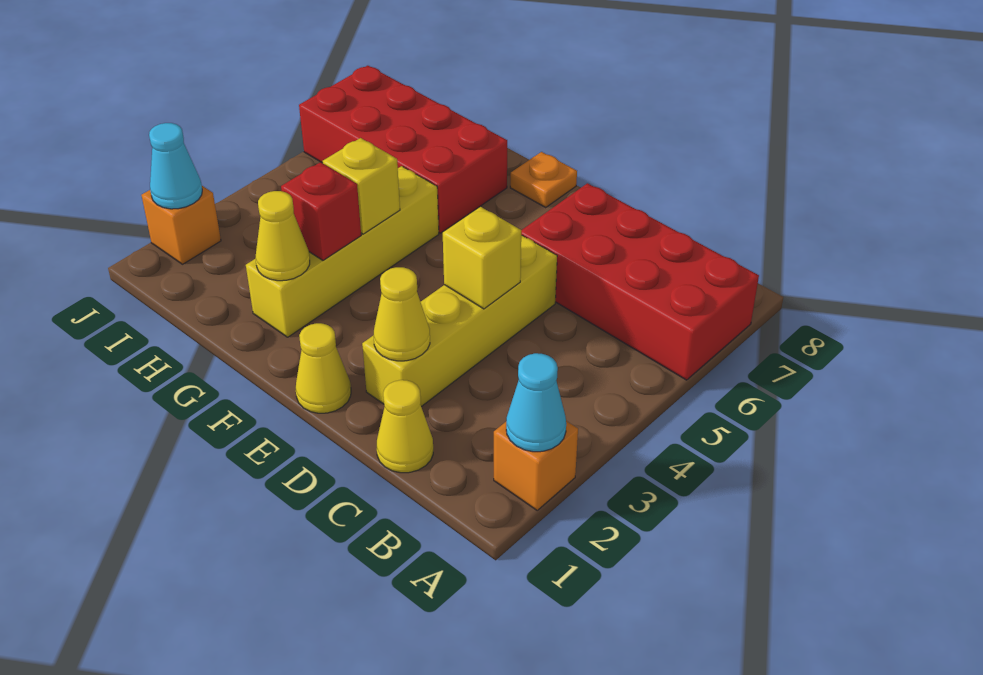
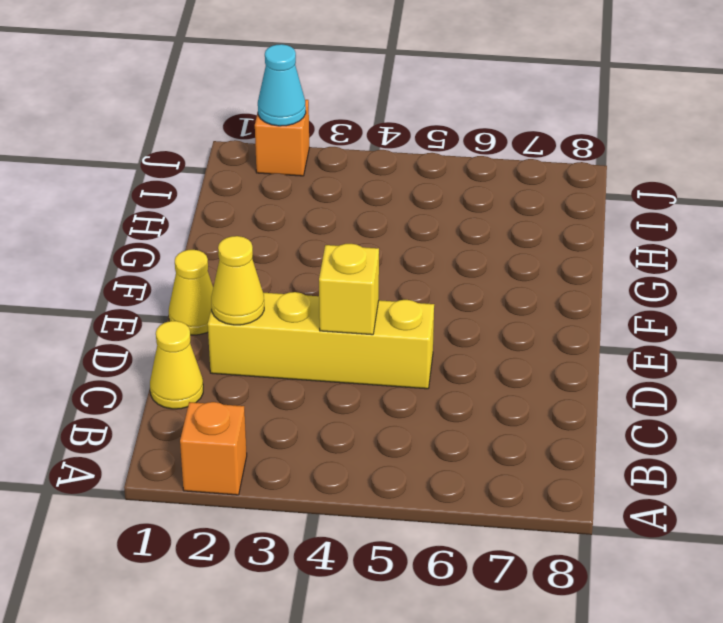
none -> red brick A6:D7 level 1
none -> orange plate F8 level 1
none -> yellow brick G2:G5 level 1

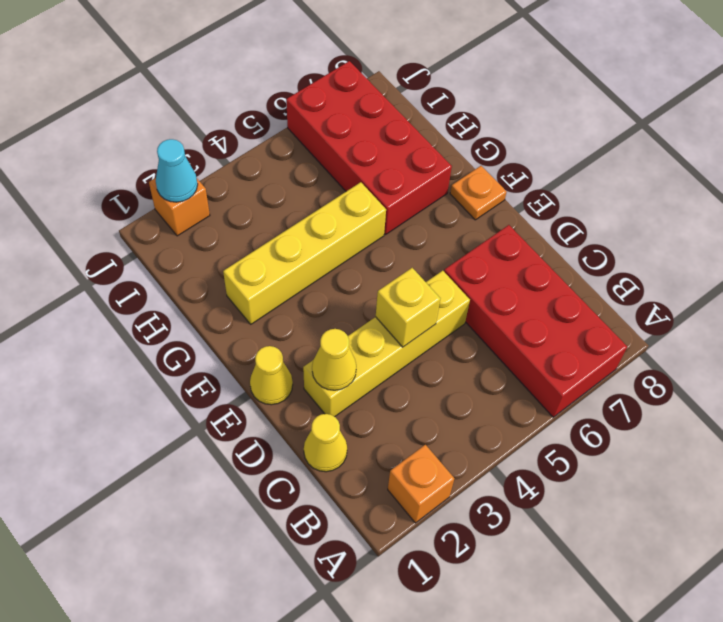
none -> cyan cone A2 level 2
none -> yellow cone G2 level 2
none -> red brick G3 level 2

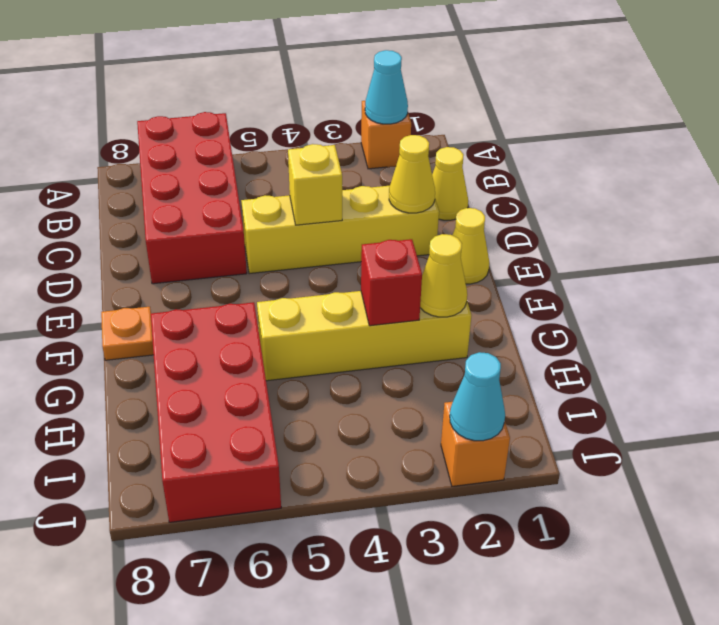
none -> yellow brick G4 level 2

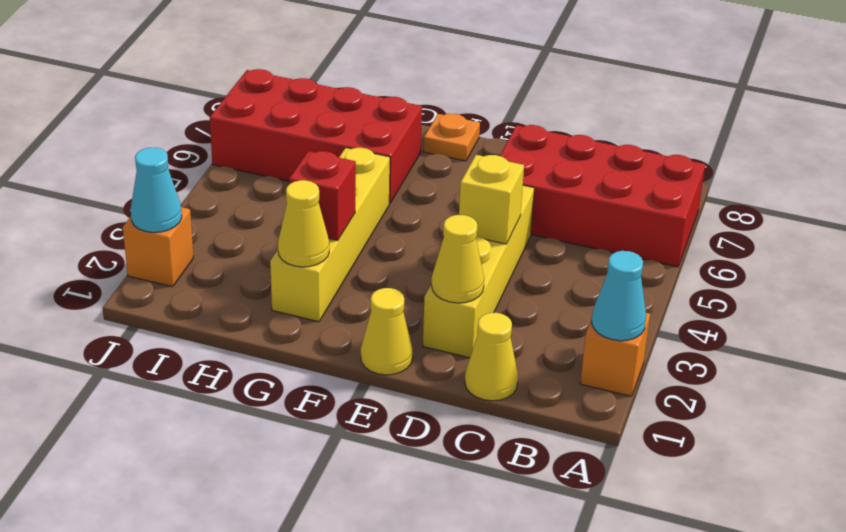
none -> yellow brick G4 level 2

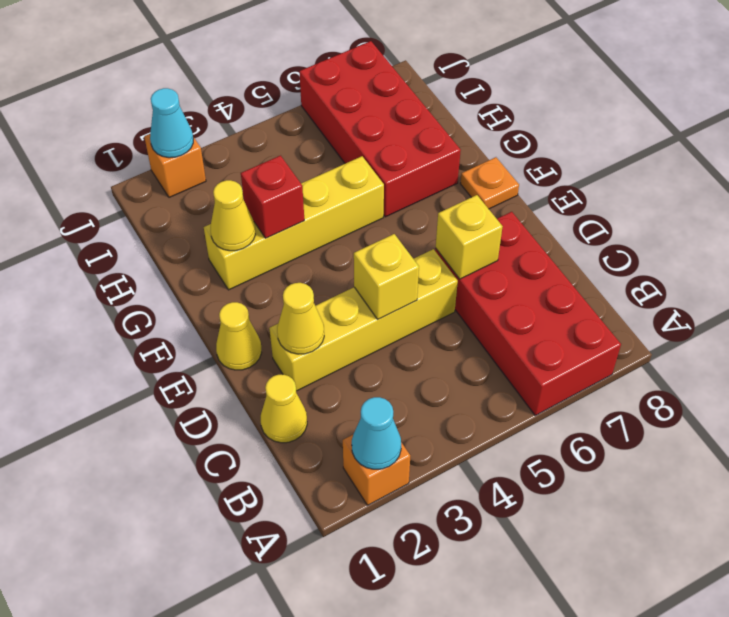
yellow brick D6 level 2 -> yellow brick G4 level 2

